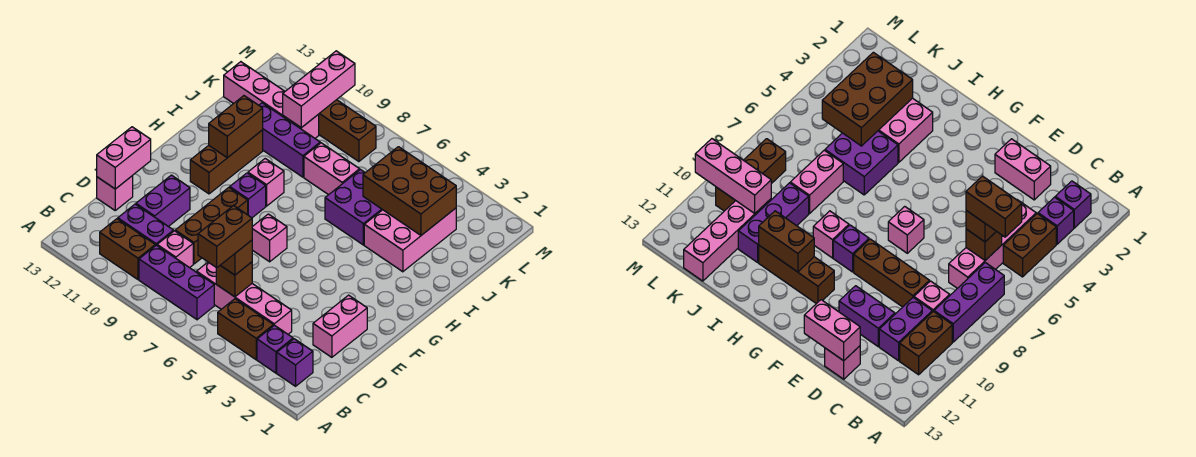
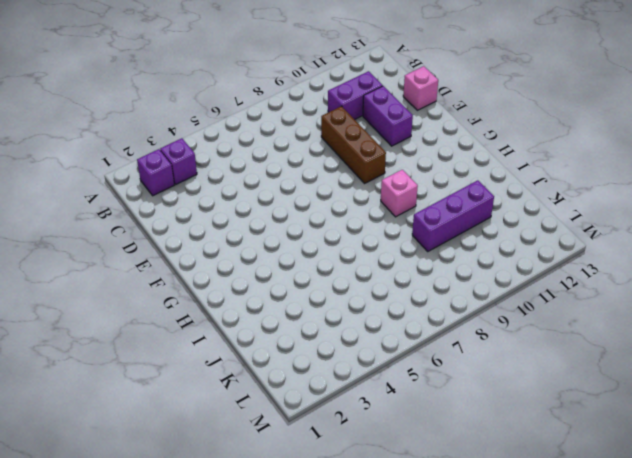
none -> brown brick B4:B5 level 1
none -> purple brick B7:B9 level 1
none -> brown brick B10:B11 level 1

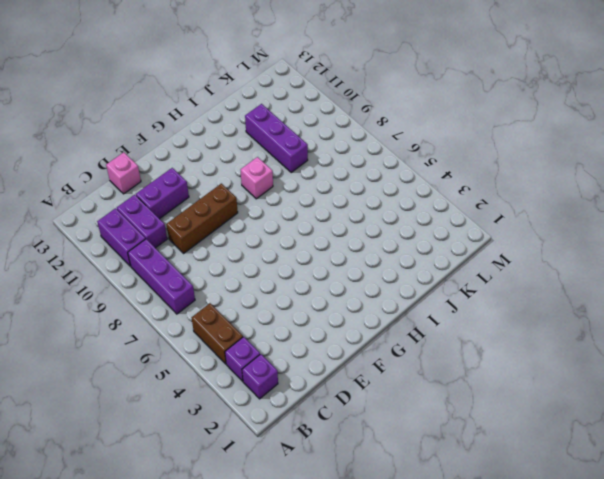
purple brick B10:B11 level 1 -> brown brick B10:B11 level 1
none -> pink brick C4:C7 level 1
none -> pink brick C9 level 1
none -> pink brick D2:E2 level 1

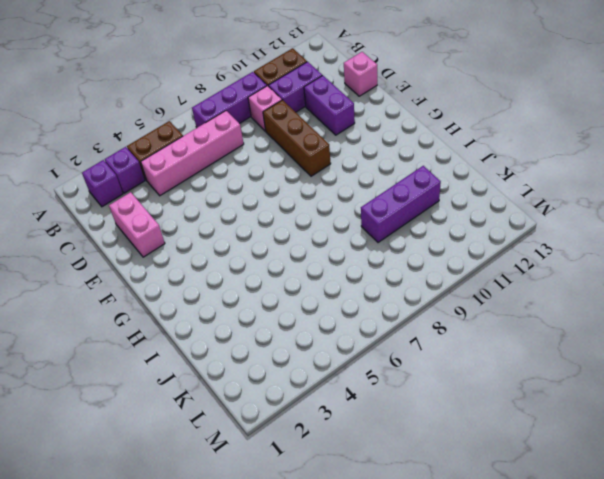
none -> pink brick F7 level 1
none -> purple brick G9 level 1
none -> brown brick G11:I11 level 1

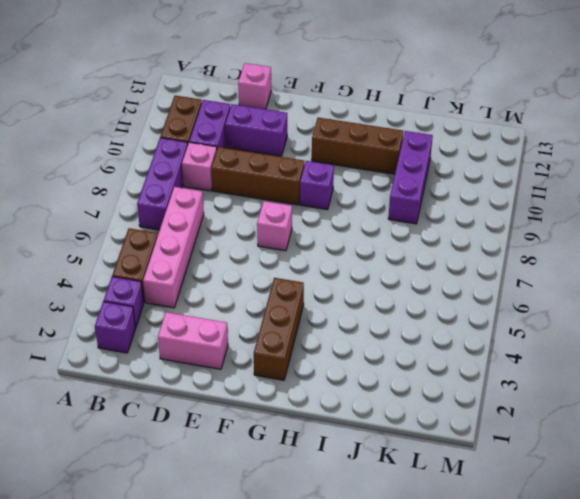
brown brick G2:G4 level 1 -> brown brick L8:L10 level 1
none -> pink brick H9 level 1
none -> pink brick I3:K4 level 1
none -> purple brick I5:J6 level 1

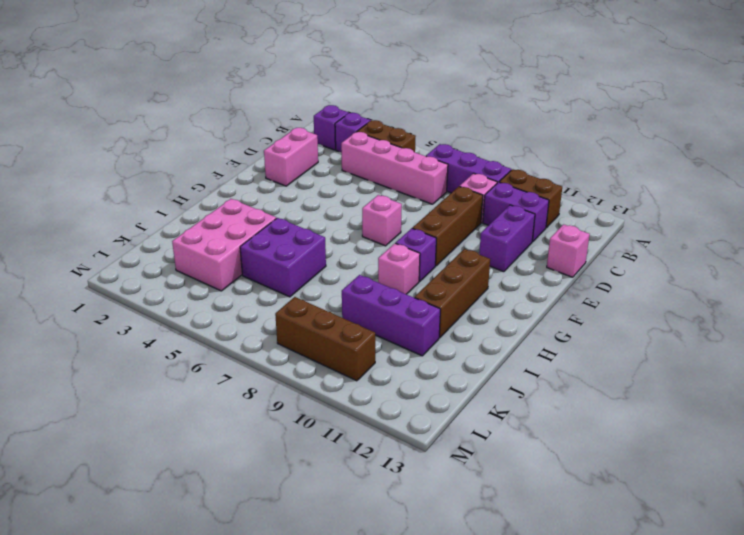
none -> pink brick J7:J8 level 1
none -> pink brick K10:K13 level 1
none -> brown brick C6 level 2

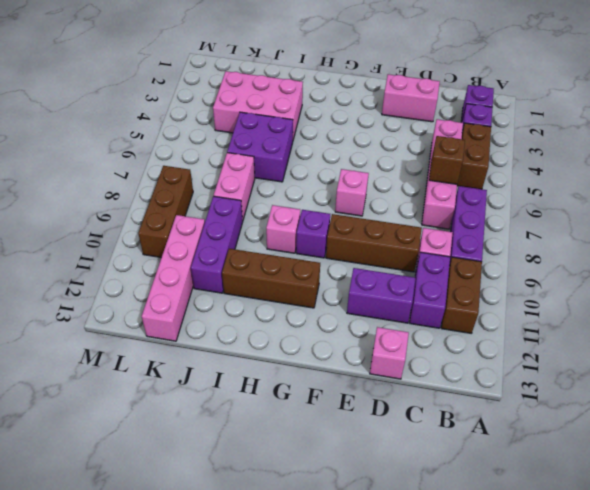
none -> pink brick D13:E13 level 2
none -> brown brick H11:I11 level 2
none -> brown brick J3:K5 level 2

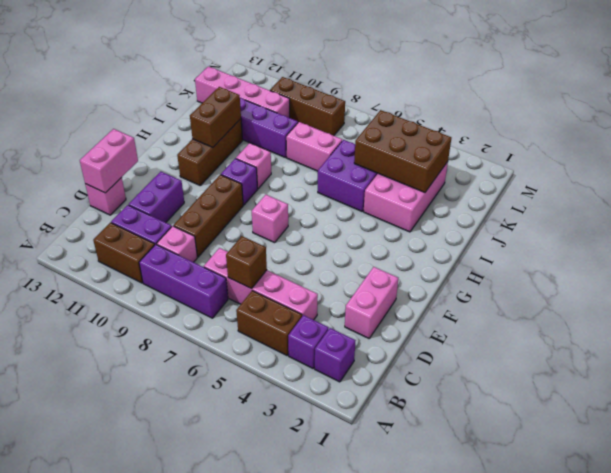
none -> pink brick K10:M10 level 2
none -> brown brick C6 level 3
none -> brown brick B6:C6 level 4

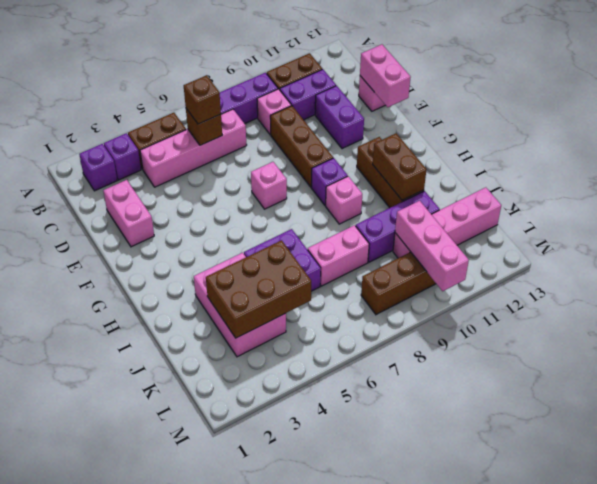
none -> brown brick B6:C6 level 4

